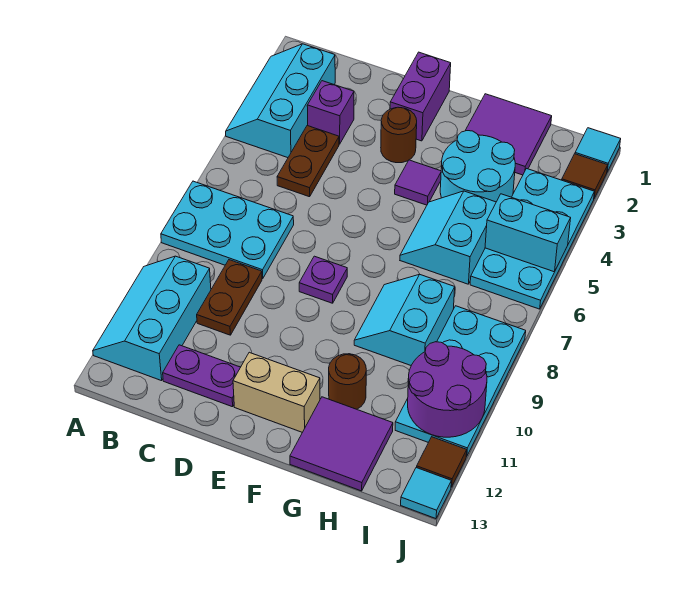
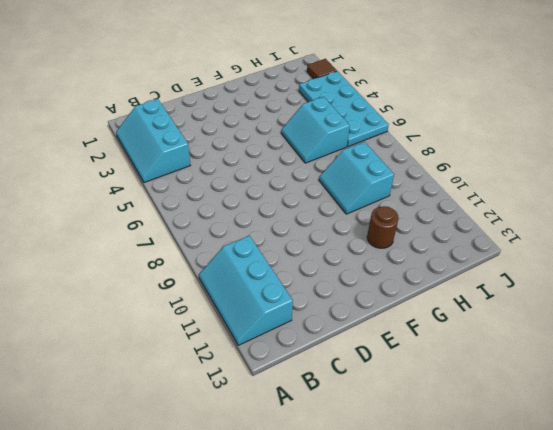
none -> cyan plate A7:C8 level 1
none -> purple brick C3 level 1
none -> brown plate C4:C5 level 1

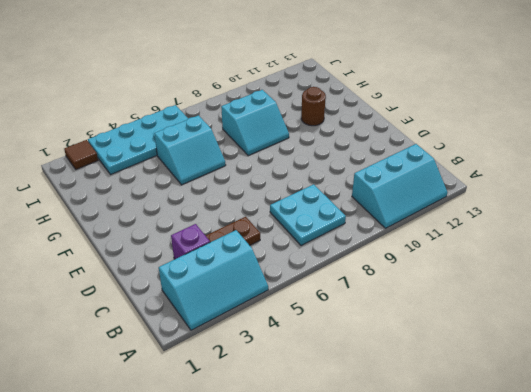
cyan plate B7:C8 level 1 -> cyan plate A7:C8 level 1
none -> brown plate C9:C10 level 1
none -> purple plate C12:D12 level 1
none -> purple brick E1:E2 level 1

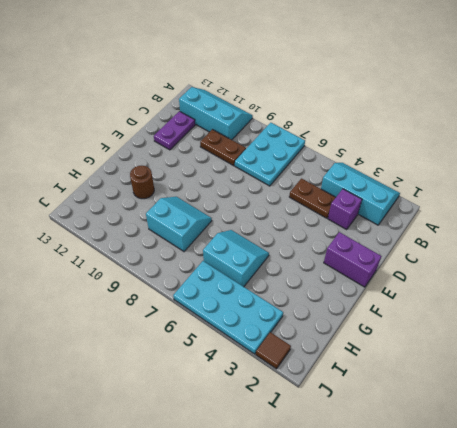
none -> brown round brick E3 level 1
none -> purple plate E8 level 1
none -> tan brick E12:F12 level 1

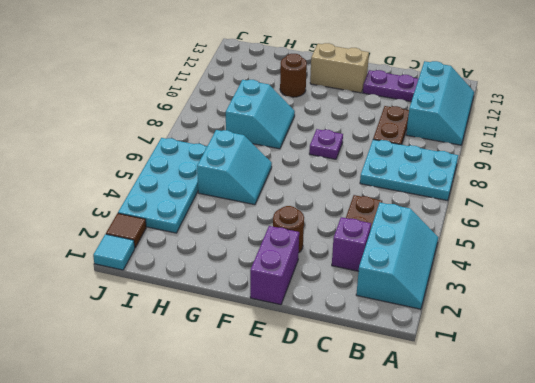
none -> purple tile F4 level 1
none -> purple tile G1:H2 level 1
none -> cyan round brick G3:H4 level 1

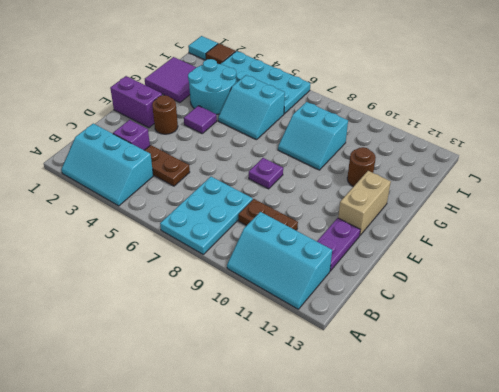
none -> purple tile G12:H13 level 1
none -> cyan plate I8:J11 level 1
none -> brown tile J12 level 1

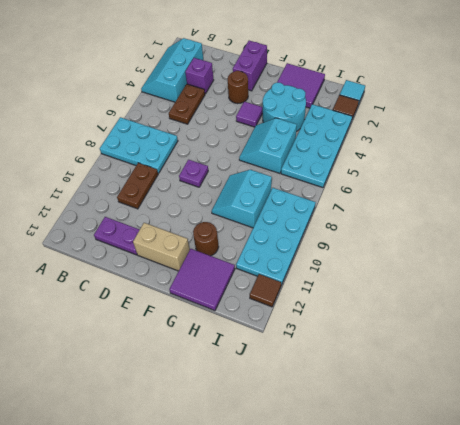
none -> cyan slope A10:B12 level 1 top B
none -> cyan tile J13 level 1
none -> cyan brick I5:J5 level 2

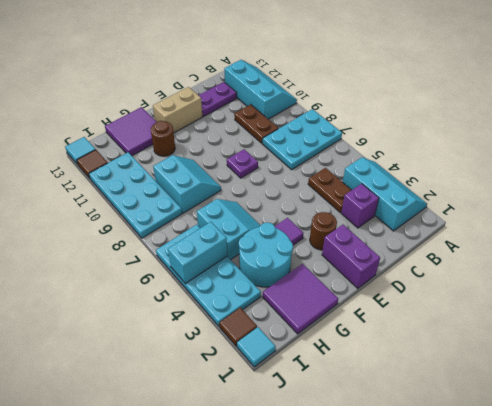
none -> purple round brick I10:J11 level 2

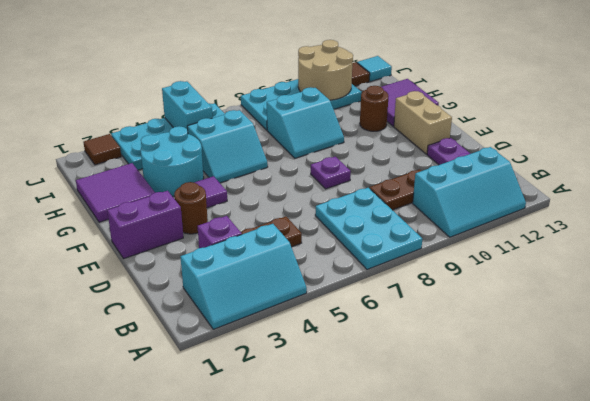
tan round brick I10:J11 level 2 -> purple round brick I10:J11 level 2
none -> cyan tile J1 level 1

